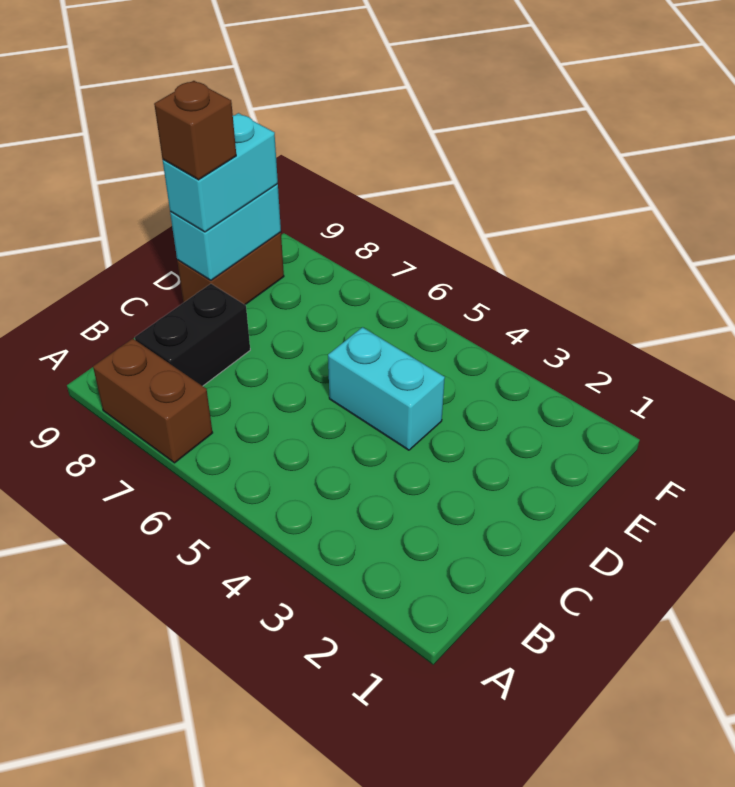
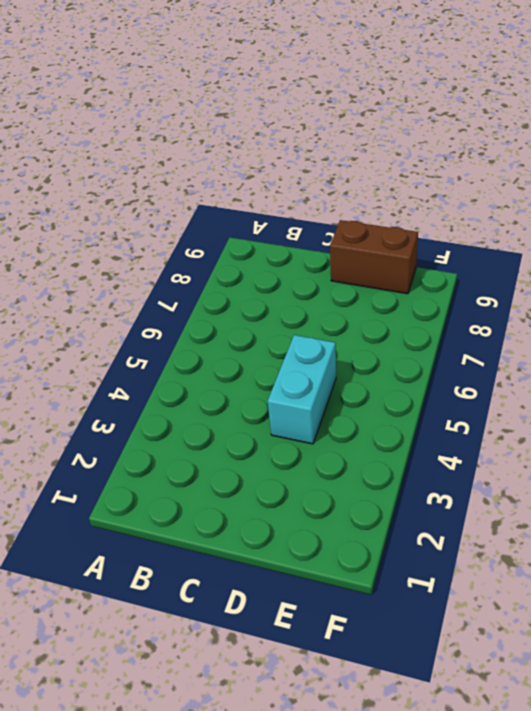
none -> brown brick A7:A8 level 1
none -> black brick B8:C8 level 1

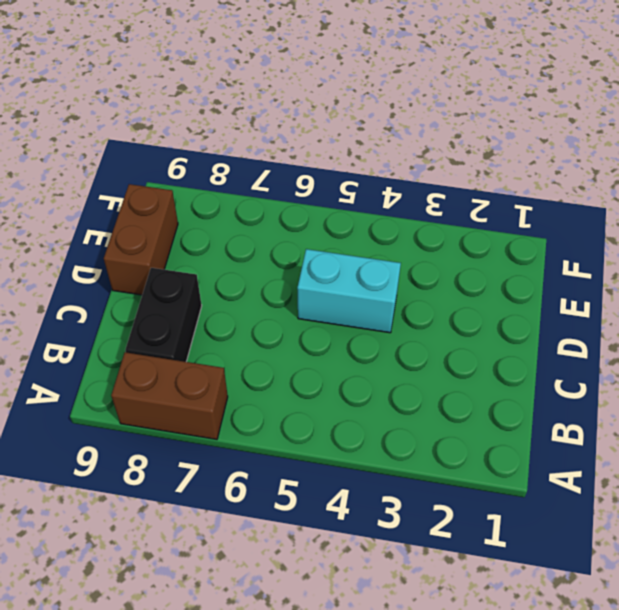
none -> cyan brick D9:E9 level 2
none -> cyan brick D9:E9 level 3

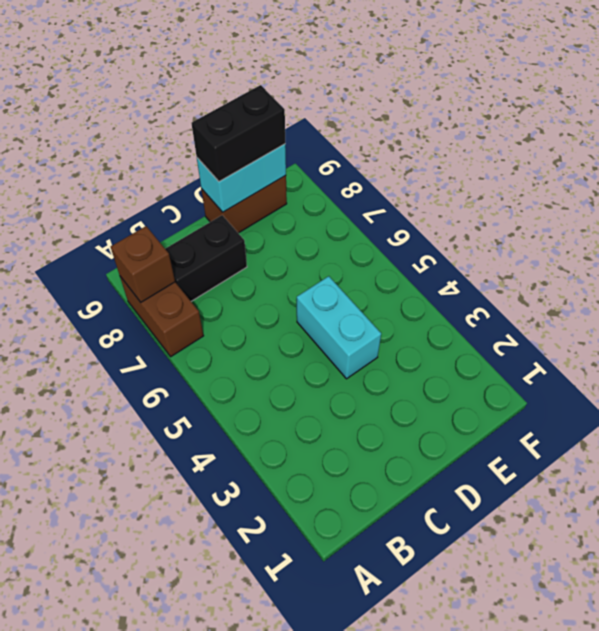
brown brick A8 level 2 -> brown brick D9 level 4
black brick D9:E9 level 3 -> cyan brick D9:E9 level 3

